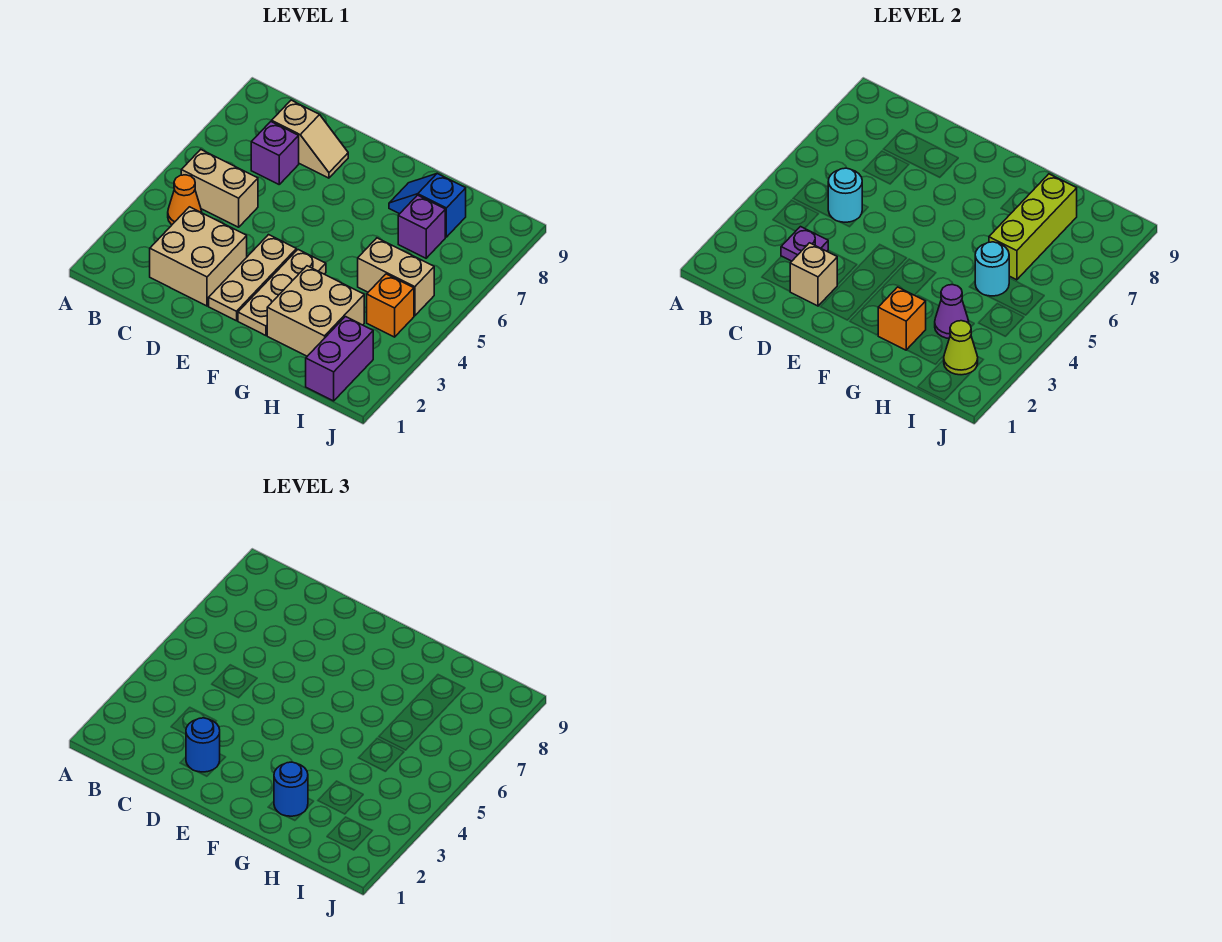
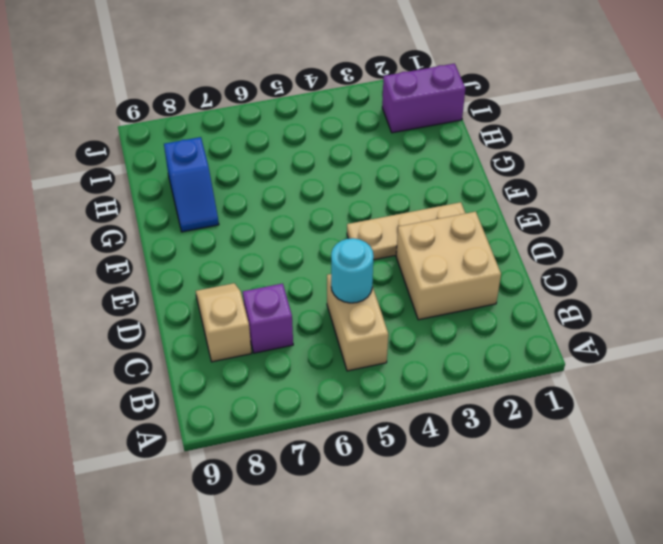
none -> orange cone B4 level 1
none -> tan plate F2:F4 level 1
none -> tan brick G2:H3 level 1

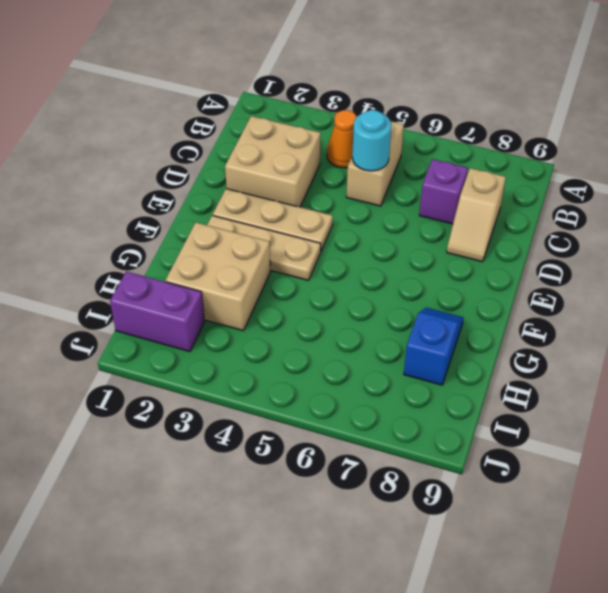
none -> tan brick H5:I5 level 1
none -> purple brick H7 level 1
none -> orange brick I4 level 1

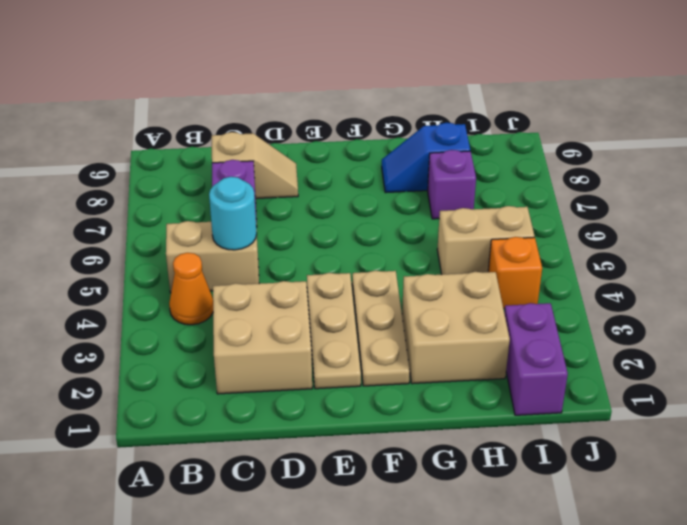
none -> purple plate C3 level 2
none -> tan brick D2 level 2
none -> orange brick G2 level 2

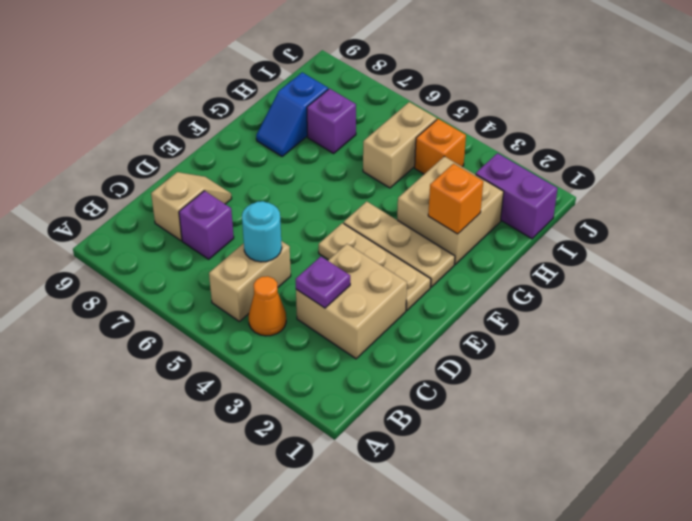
none -> tan brick D2 level 2
none -> purple cone H3 level 2
none -> cyan round brick H5 level 2

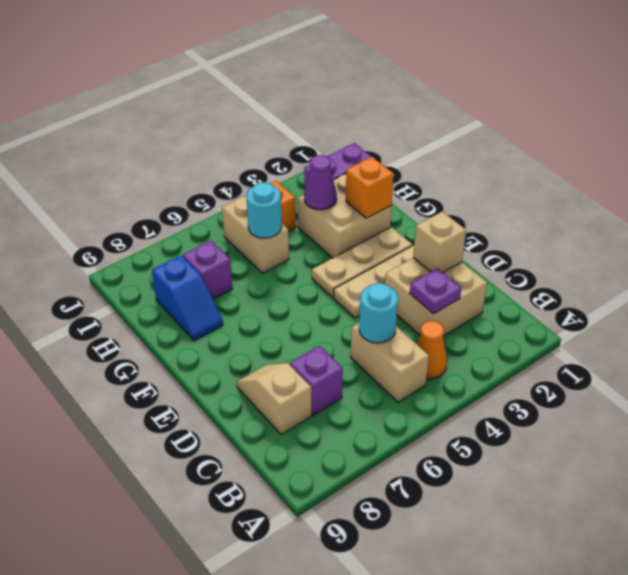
none -> lime brick H6:H8 level 2
none -> lime cone I2 level 2
none -> blue round brick D2 level 3

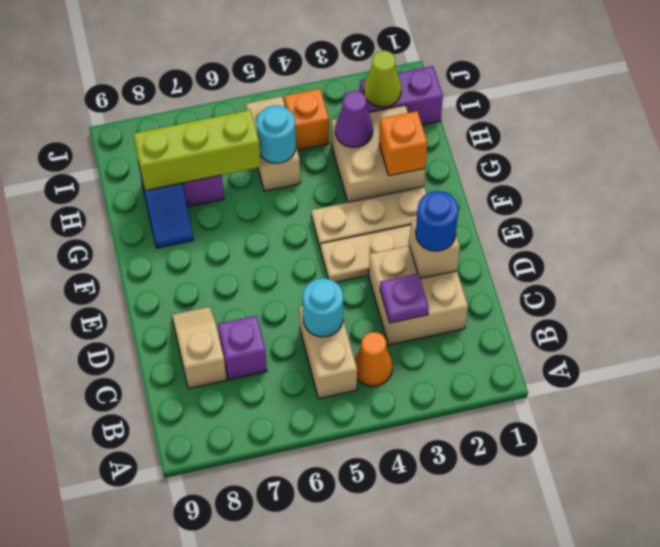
none -> blue round brick G2 level 3

